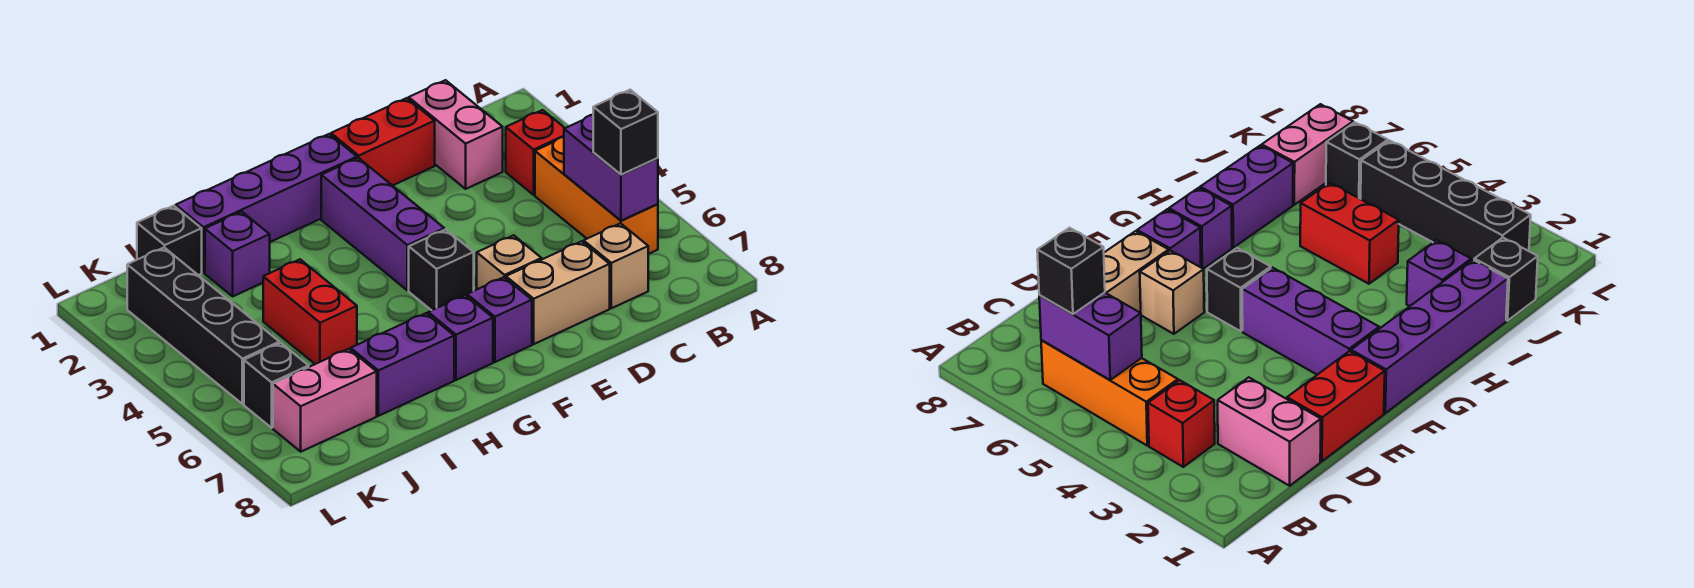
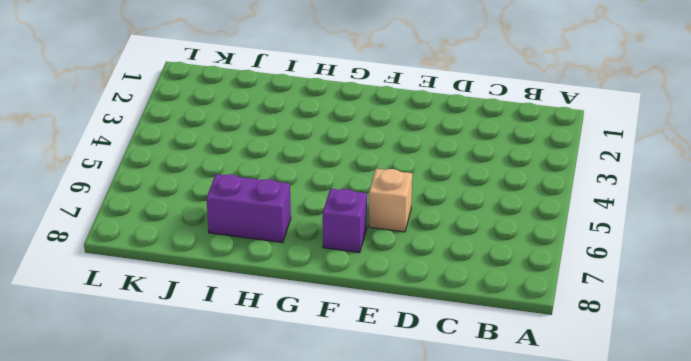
none -> red brick B3 level 1
none -> orange brick B4:B6 level 1
none -> pink brick C1:C2 level 1

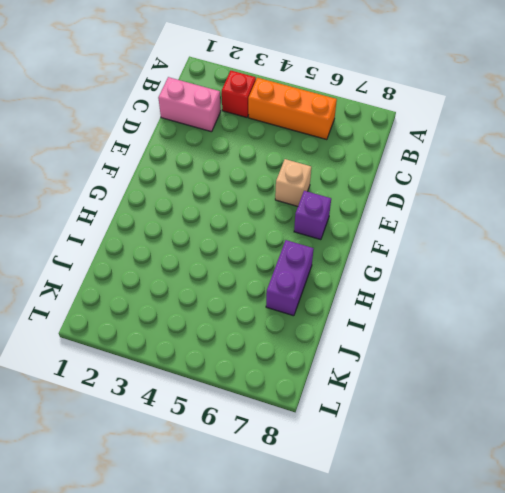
none -> tan brick C7 level 1
none -> red brick D1:E1 level 1
none -> tan brick D7:E7 level 1

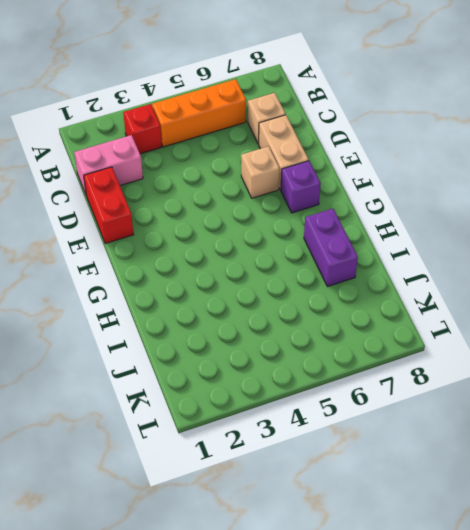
none -> purple brick F1:I1 level 1
none -> purple brick F2:F4 level 1
none -> black brick F5 level 1

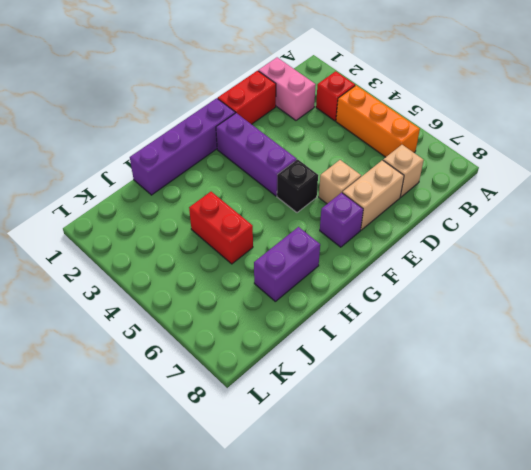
none -> purple brick G7 level 1
none -> purple brick I2 level 1
none -> black brick J1 level 1

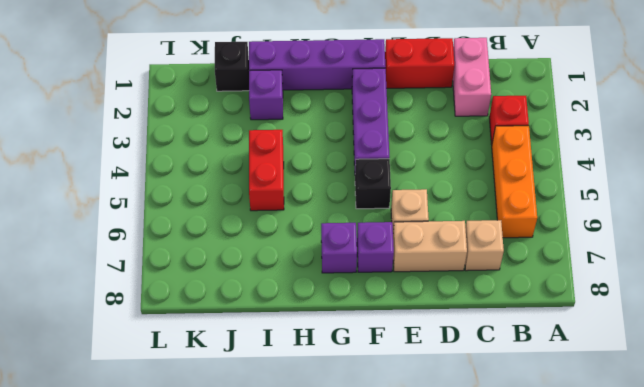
none -> purple brick H7:I7 level 1
none -> pink brick J7:K7 level 1
none -> black brick K2:K5 level 1

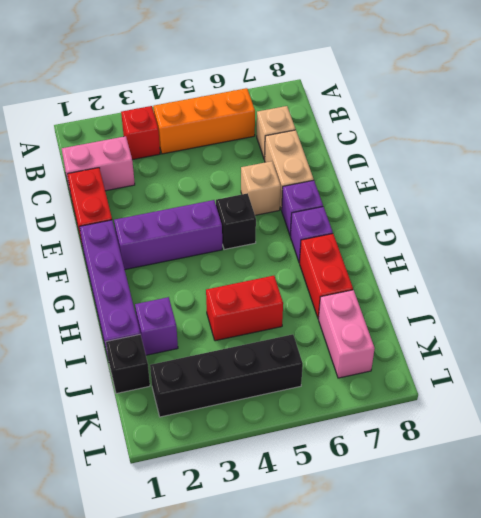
red brick H7:I7 level 1 -> purple brick H7:I7 level 1
none -> black brick K6 level 1
none -> purple brick B5:B6 level 2
none -> black brick B6 level 3

